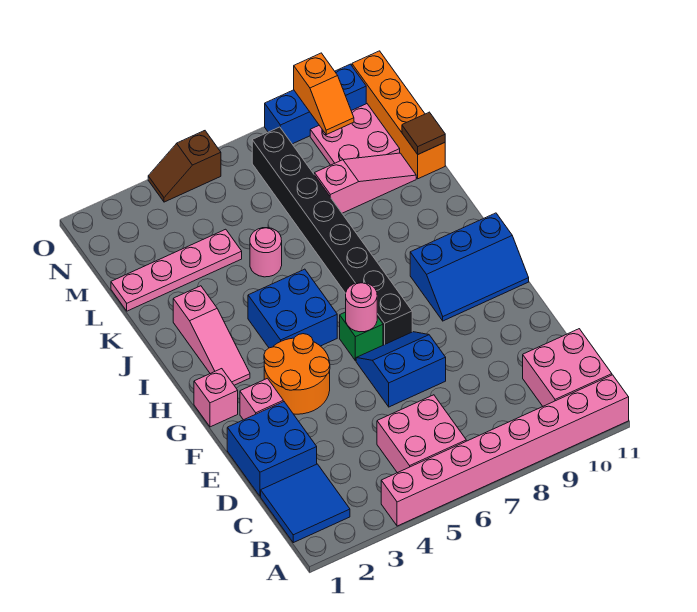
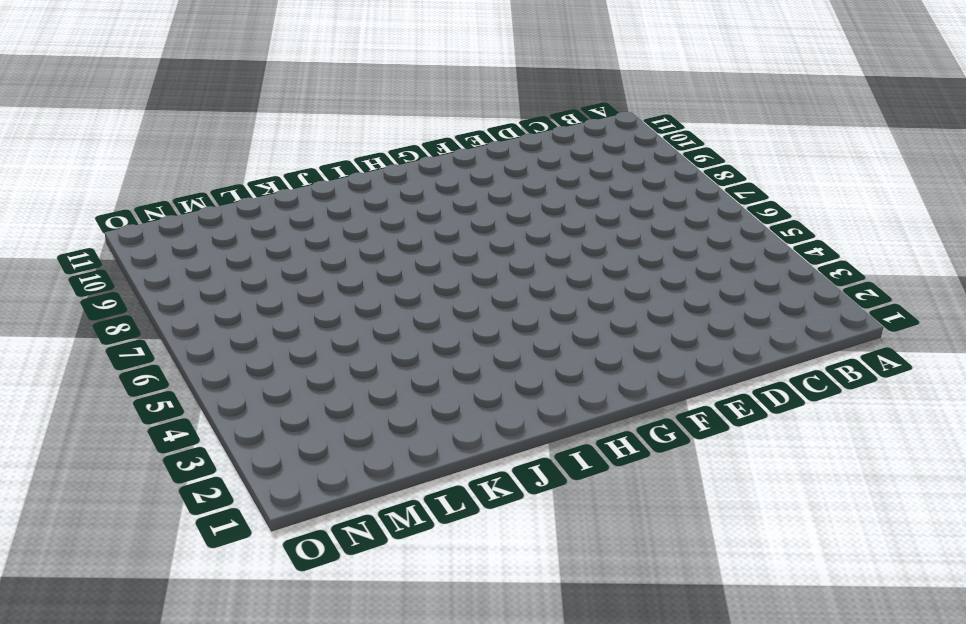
none -> pink brick A4:A11 level 1
none -> blue tile B1:C2 level 1
none -> pink brick B5:C6 level 1

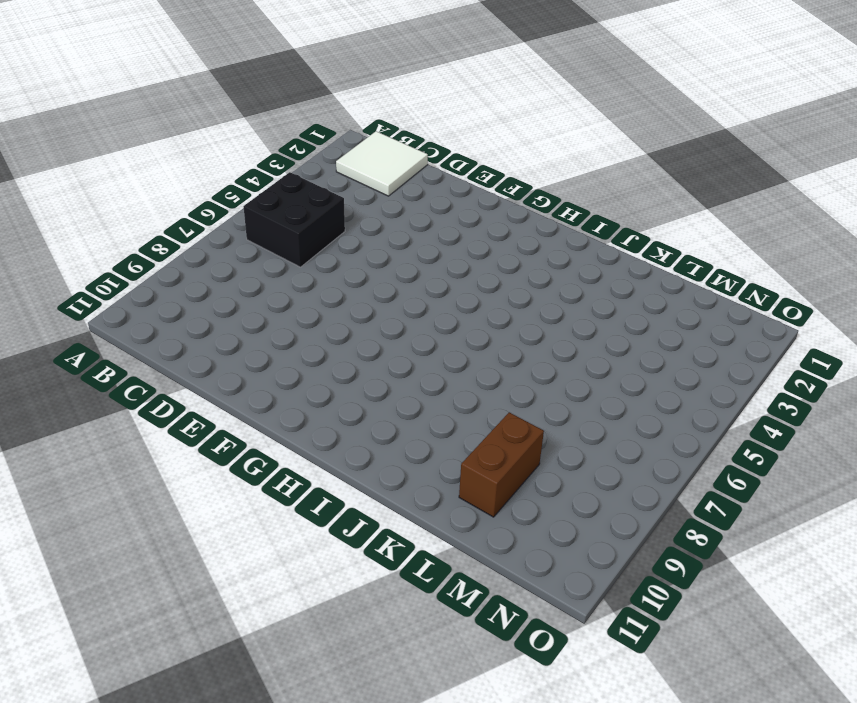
white tile B1:C2 level 1 -> blue tile B1:C2 level 1
black brick B5:C6 level 1 -> pink brick B5:C6 level 1
brown brick L9:L10 level 1 -> pink slope L8:L10 level 1 top 8
none -> pink brick A4:A11 level 1
none -> pink brick B10:C11 level 1
none -> blue brick D1:E2 level 1

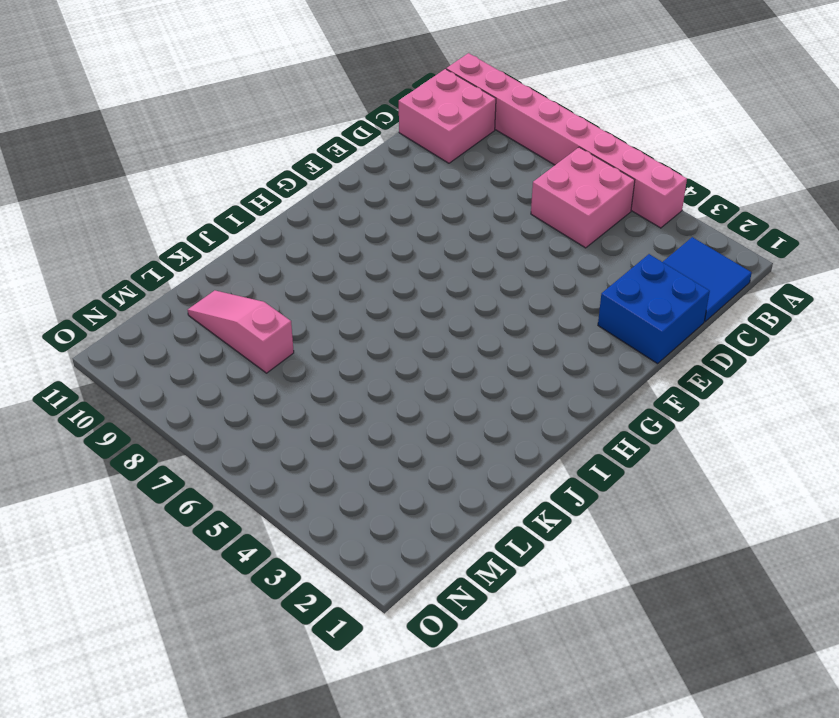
none -> blue slope E6:F7 level 1 top E
none -> pink brick F2 level 1
none -> orange round brick F3:G4 level 1

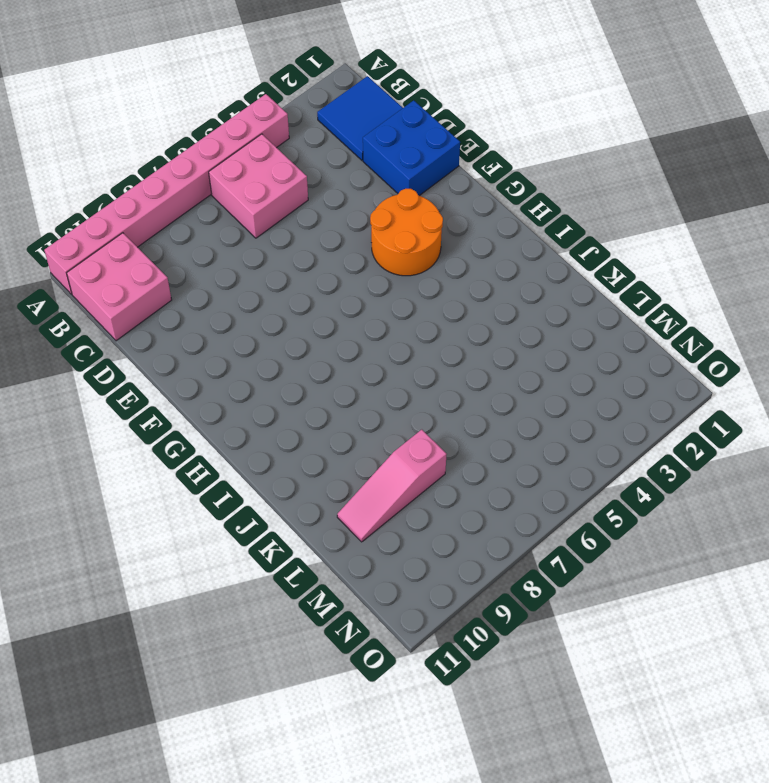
none -> blue slope E6:F7 level 1 top E
none -> pink brick F2 level 1
none -> pink brick G1 level 1

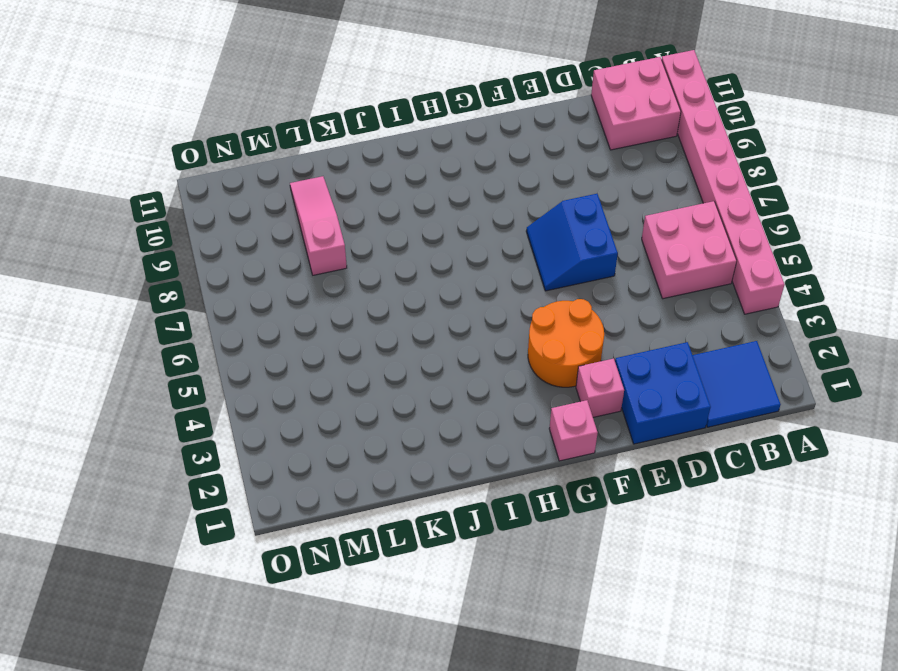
none -> green brick G6 level 1
none -> black brick G7:N7 level 1
none -> blue slope G9:H11 level 1 top H

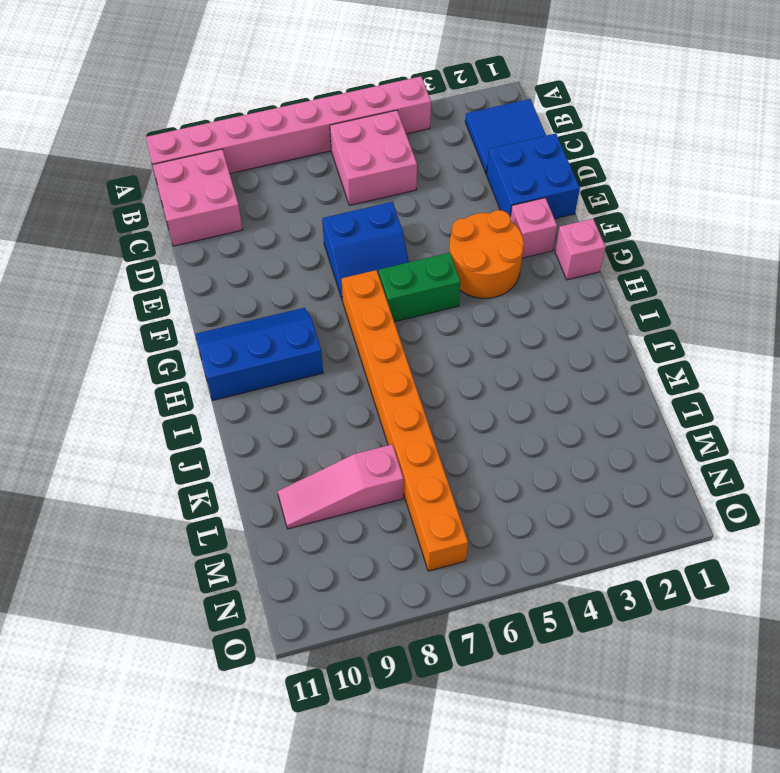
green brick G5:G6 level 1 -> green brick G6 level 1
orange brick G7:N7 level 1 -> black brick G7:N7 level 1
none -> pink slope H2:J2 level 1 top J
none -> blue brick H4:I5 level 1
none -> pink round brick K5 level 1

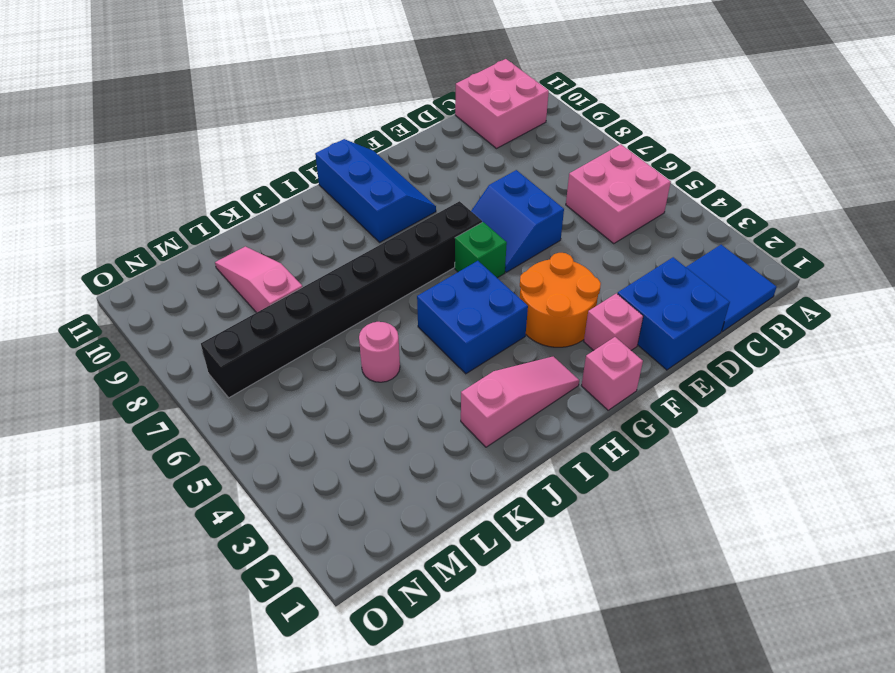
none -> pink brick A4:A11 level 1
none -> pink plate L1:L4 level 1
none -> orange brick L11:O11 level 1

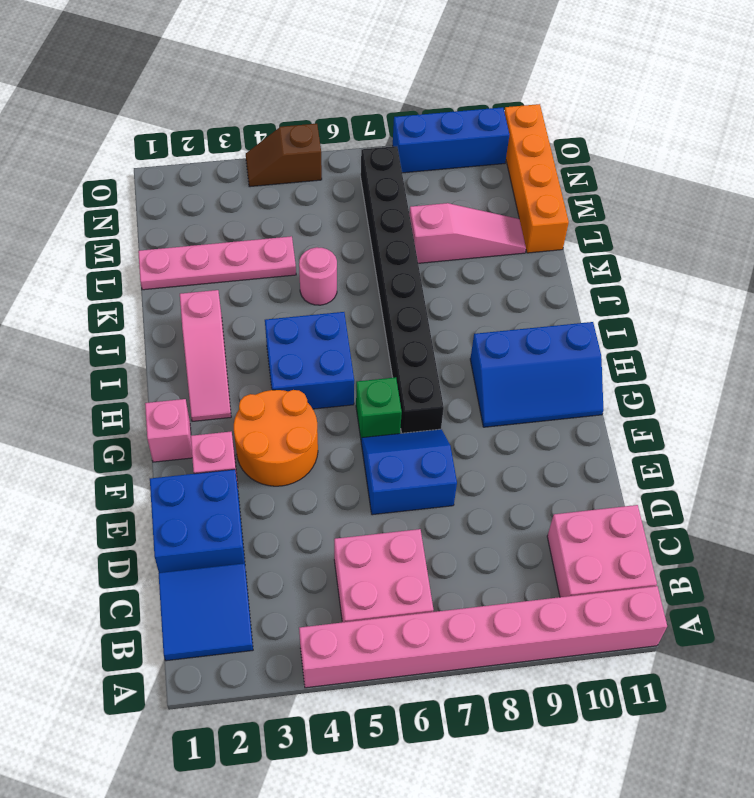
none -> pink plate M9:N10 level 1
none -> pink round brick G6 level 2
none -> brown tile L11 level 2

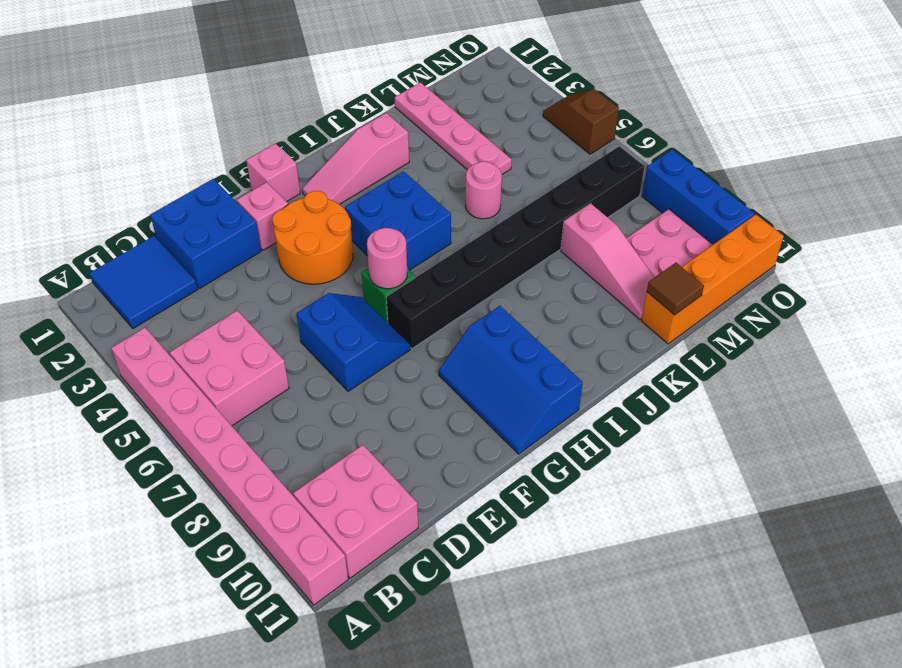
none -> orange slope N9:O9 level 2 top O

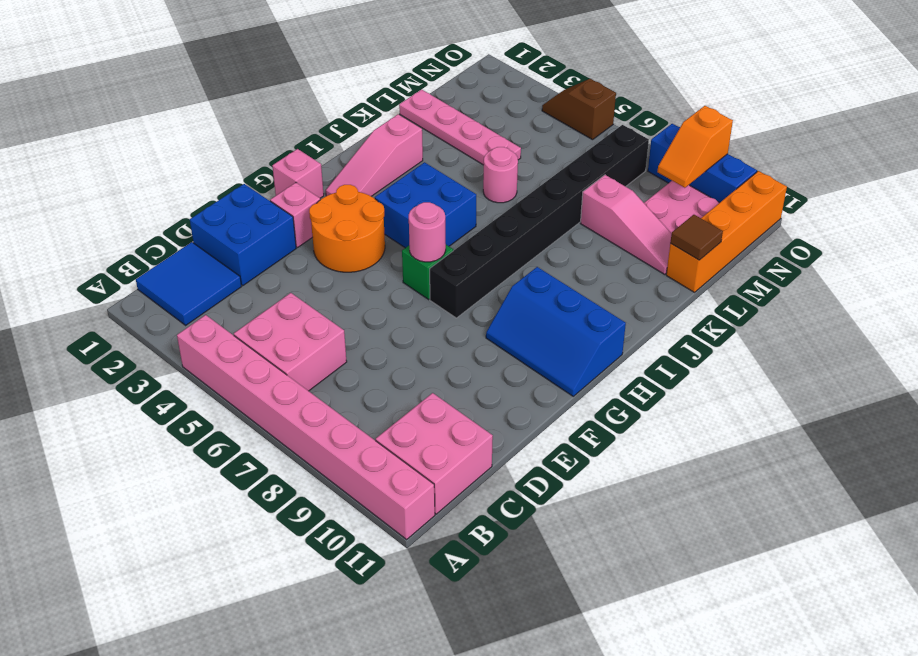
none -> blue slope E6:F7 level 1 top E

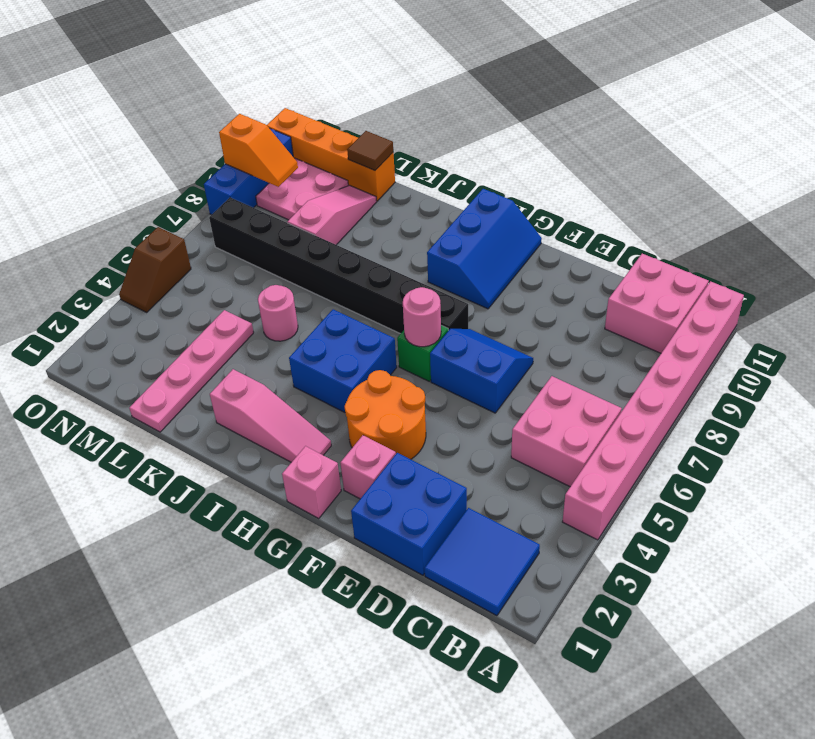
blue slope E6:F7 level 1 top 6 -> blue slope E6:F7 level 1 top E

